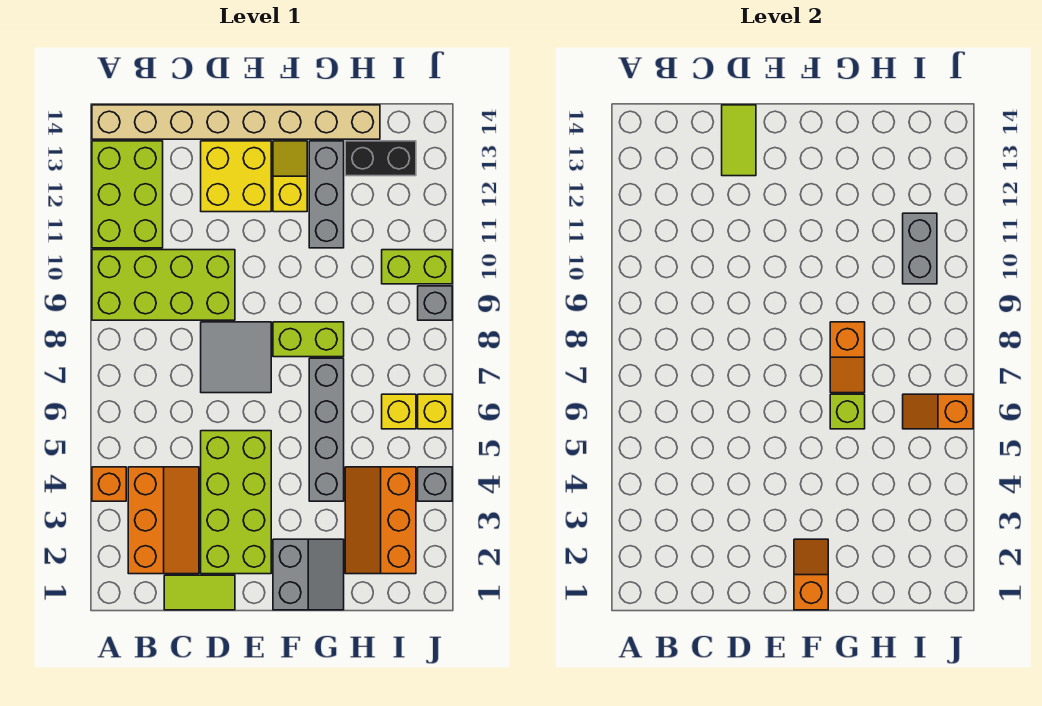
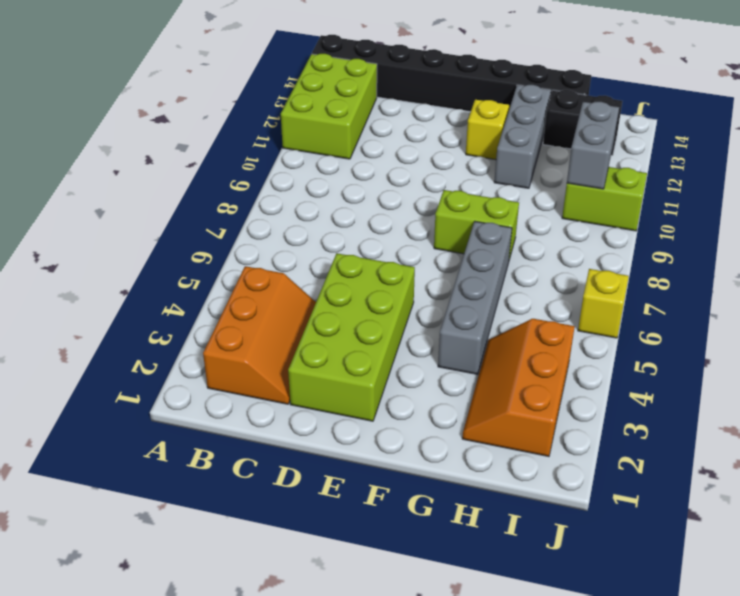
black brick A14:H14 level 1 -> tan brick A14:H14 level 1
none -> orange brick A4 level 1
none -> lime brick A9:D10 level 1
none -> lime tile C1:D1 level 1

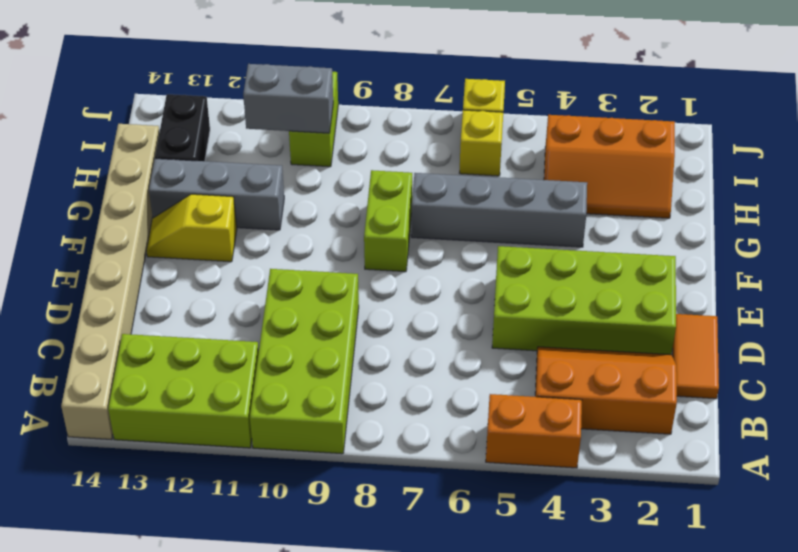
orange brick A4:A5 level 1 -> orange brick A4 level 1
orange tile C1:D1 level 1 -> lime tile C1:D1 level 1
none -> grey tile D7:E8 level 1
none -> yellow brick D12:E13 level 1
none -> grey slope F1:G2 level 1 top F

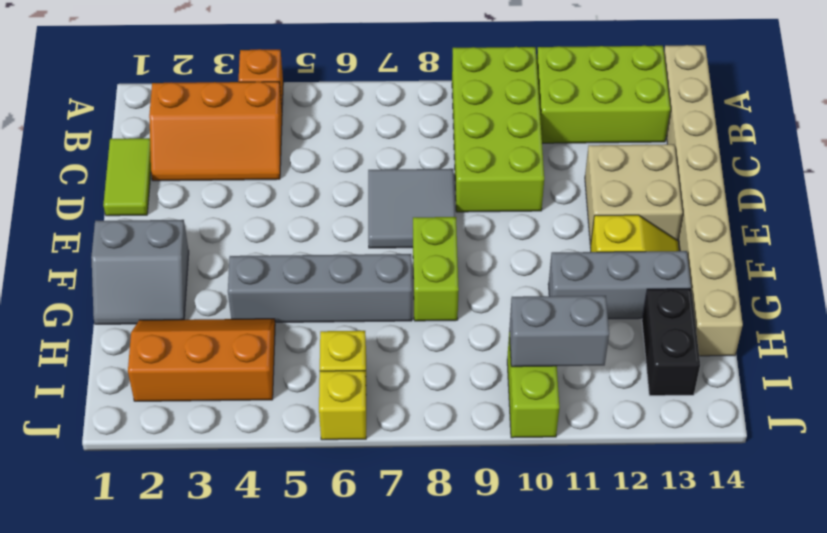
tan brick D12:E13 level 1 -> yellow brick D12:E13 level 1
none -> lime brick D2:E5 level 1
none -> grey brick J4 level 1
none -> grey brick J9 level 1

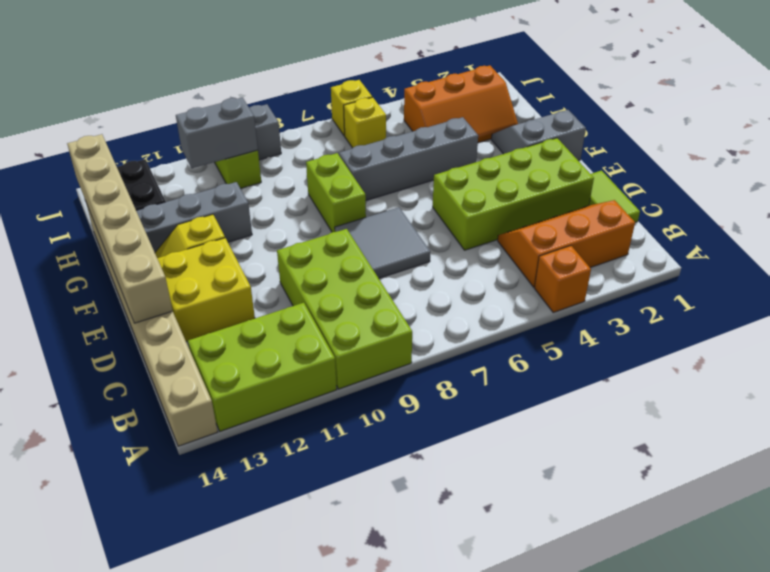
tan brick D14:I14 level 2 -> lime tile D13:D14 level 2
none -> grey brick J4 level 1
none -> orange slope F1:F2 level 2 top 1
none -> lime brick G6 level 2

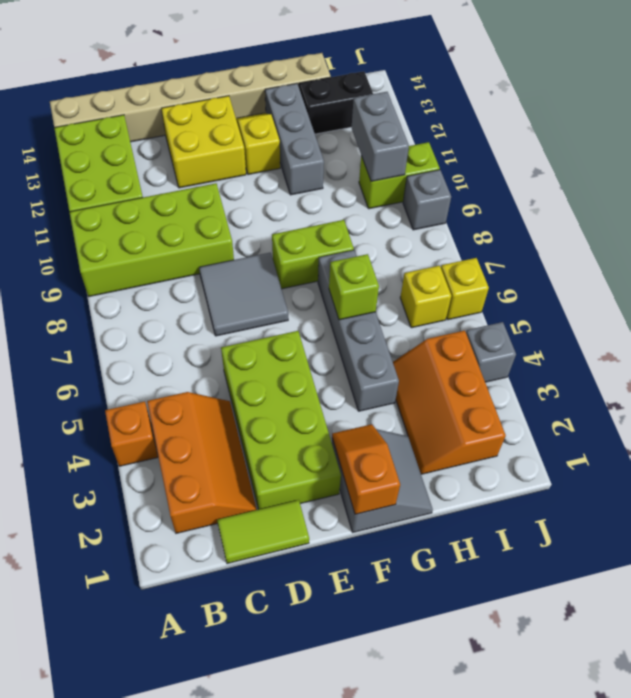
none -> lime tile D13:D14 level 2
none -> orange slope G7:G8 level 2 top 8
none -> orange slope I6:J6 level 2 top J

